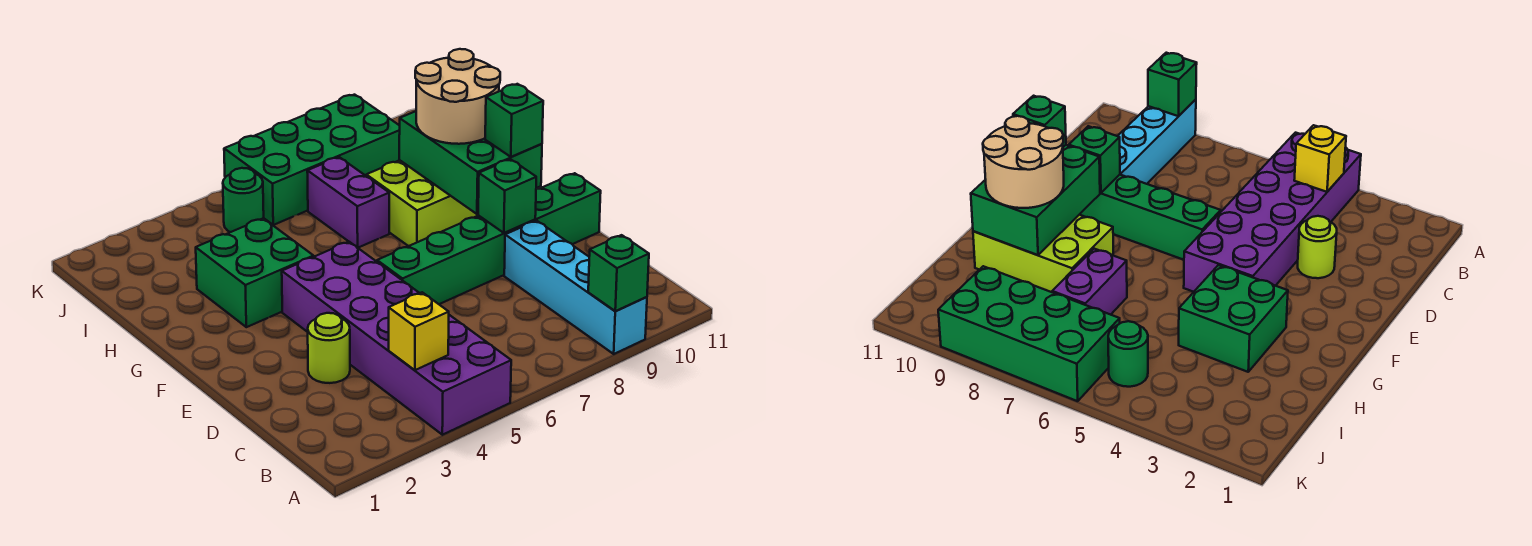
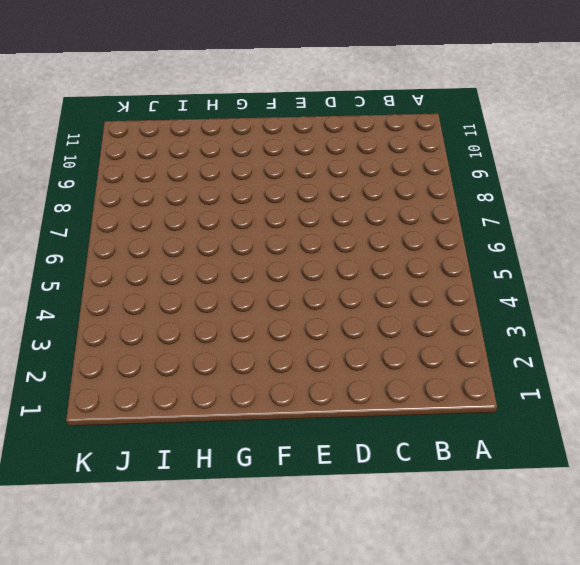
none -> purple brick A4:F5 level 1
none -> cyan brick A9:D9 level 1
none -> lime round brick D3 level 1

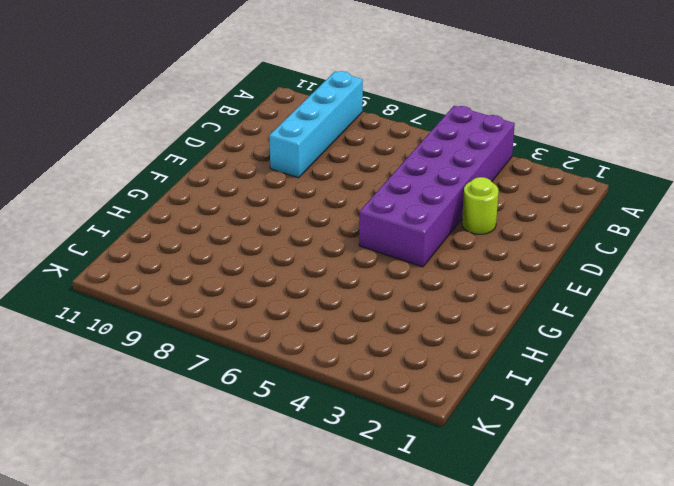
none -> green brick E6:E11 level 1
none -> green brick G3:H4 level 1
none -> lime brick G8:H10 level 1

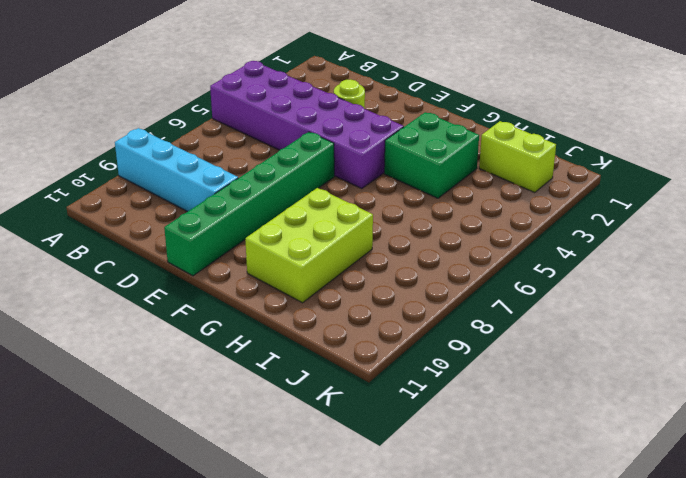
lime brick I2:J2 level 1 -> none
none -> purple brick H7:I7 level 1
none -> green round brick J5 level 1
none -> green brick J6:K9 level 1

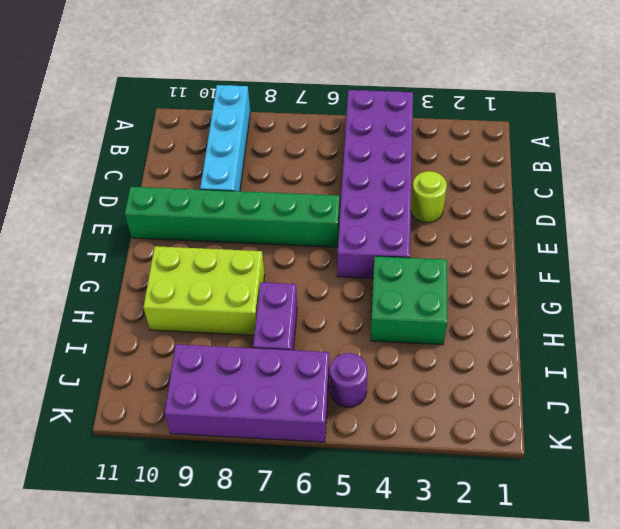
purple round brick J5 level 1 -> green round brick J5 level 1
purple brick J6:K9 level 1 -> green brick J6:K9 level 1
none -> green brick A9 level 2
none -> yellow brick B4 level 2
none -> green brick E9 level 2

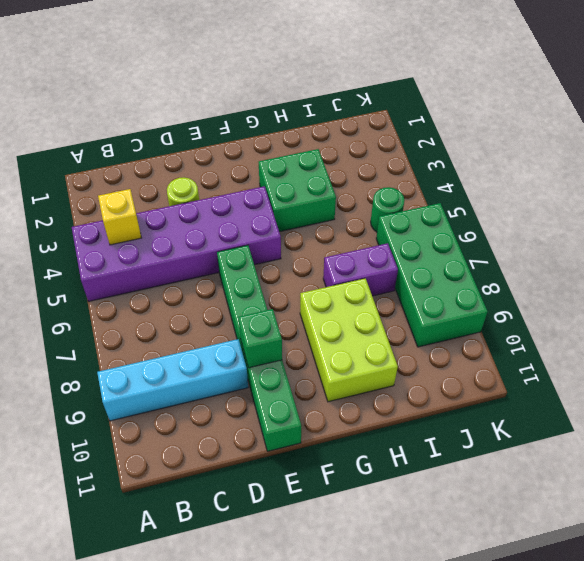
none -> green brick A9 level 2
none -> green brick F9:H10 level 2
none -> green brick F10 level 3

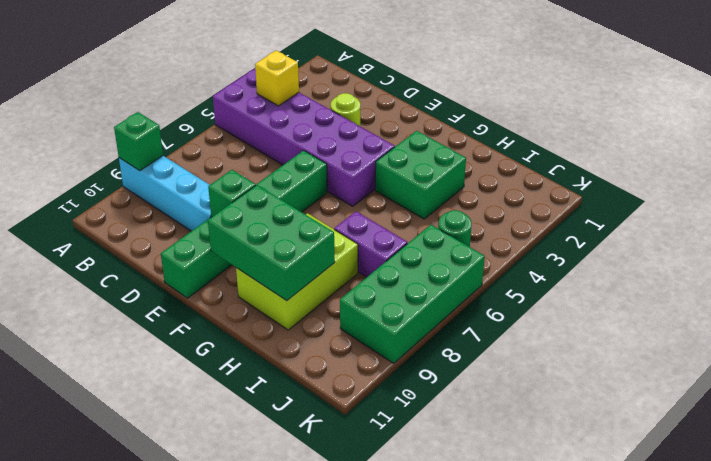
none -> green brick F10 level 3
none -> tan round brick G9:H10 level 3

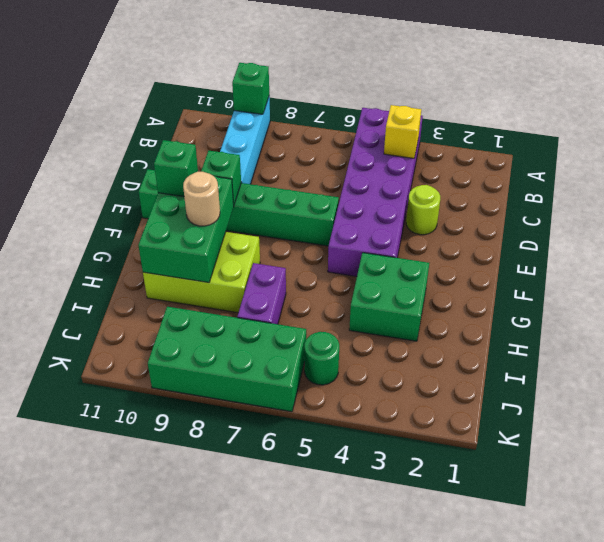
tan round brick G9 level 3 -> tan round brick G9:H10 level 3

